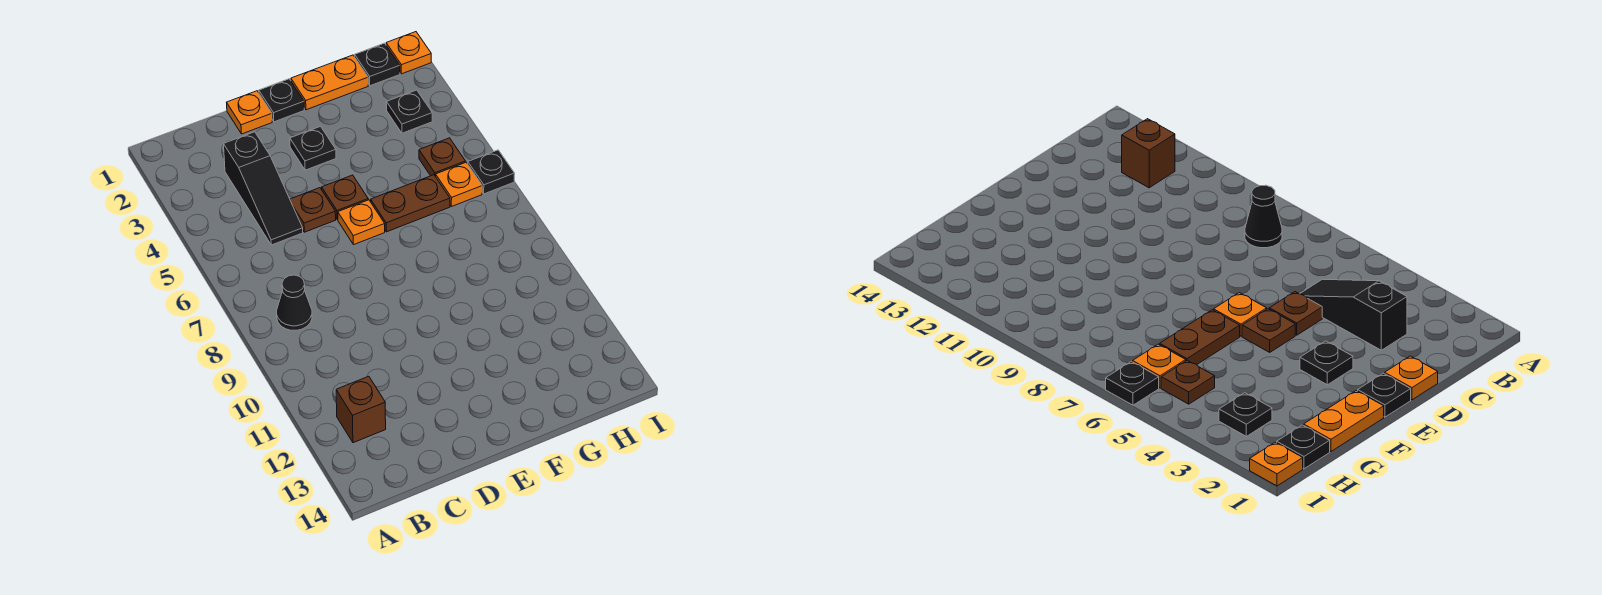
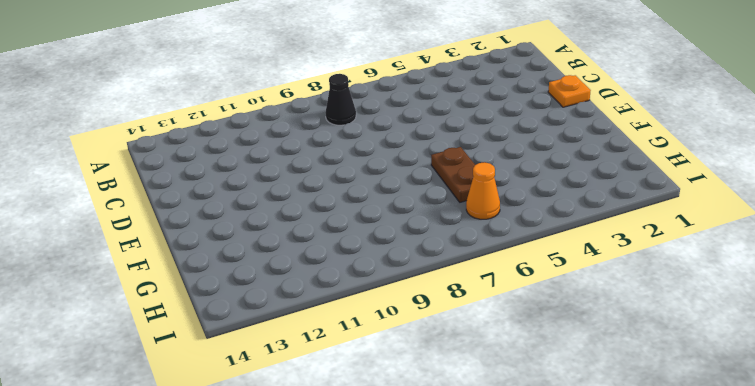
orange cone H6 level 1 -> orange plate H6 level 1
none -> brown brick B12 level 1
none -> black slope C3:C5 level 1 top 3
none -> brown plate D5 level 1

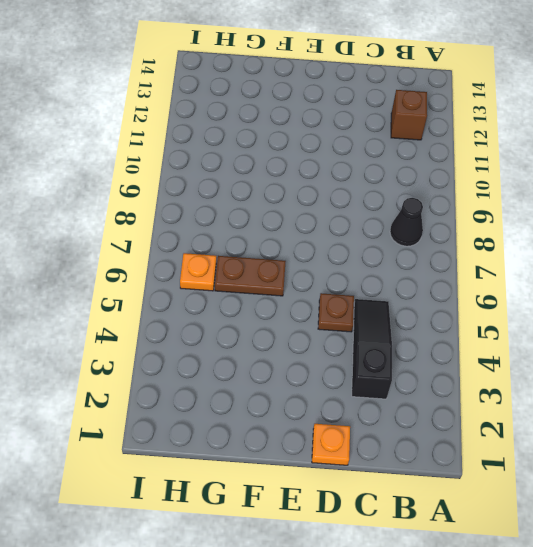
none -> black plate E1 level 1
none -> black plate E3 level 1
none -> brown plate E5 level 1

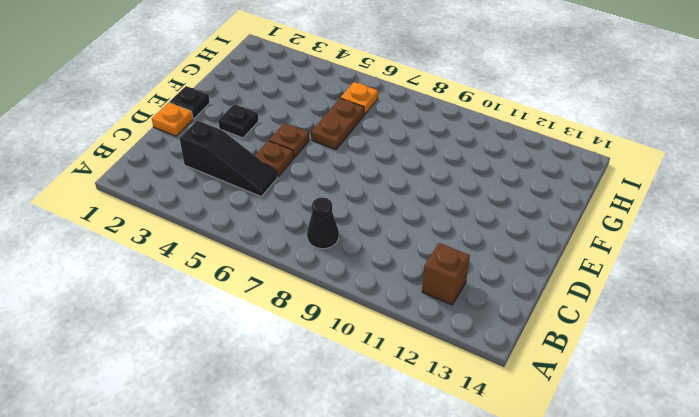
none -> orange plate E6 level 1
none -> orange plate F1:G1 level 1
none -> black plate H1 level 1

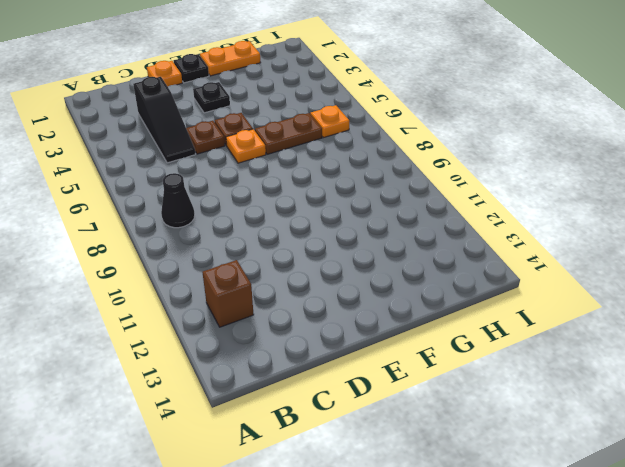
none -> black plate H1 level 1
none -> black plate H3 level 1
none -> brown plate H5 level 1

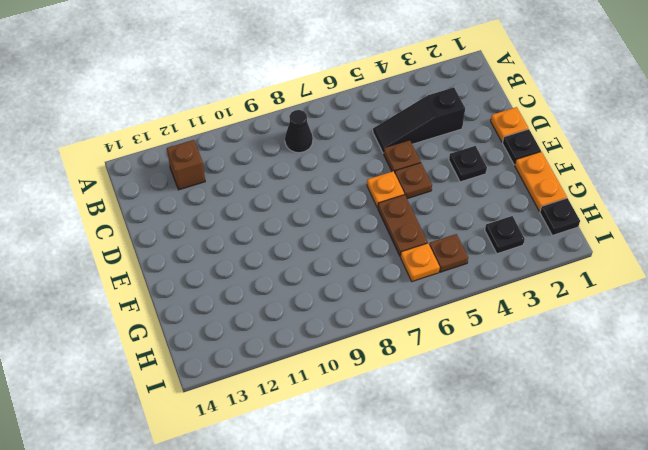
none -> orange plate I1 level 1
none -> black plate I6 level 1

